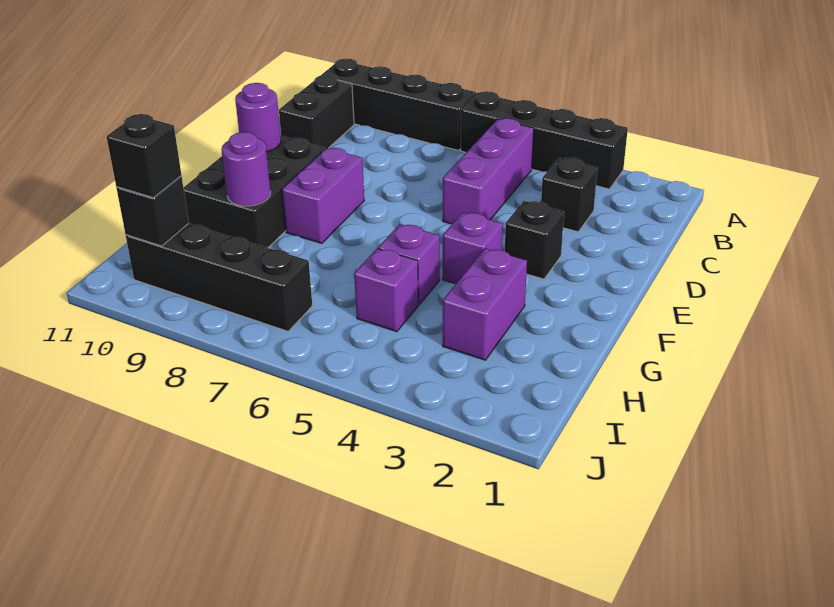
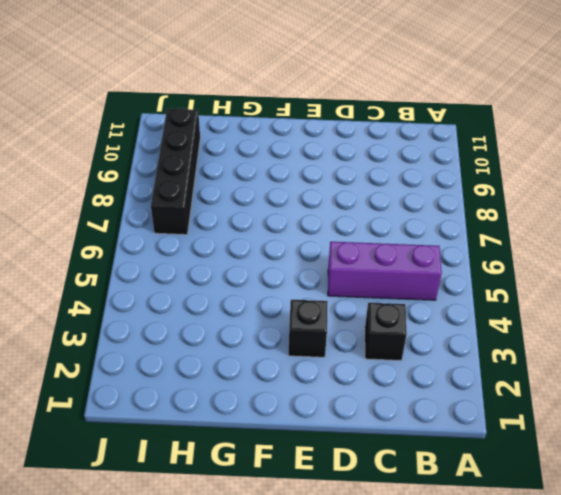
none -> black brick A3:A6 level 1
none -> black brick A7:A10 level 1
none -> black brick B10:C10 level 1

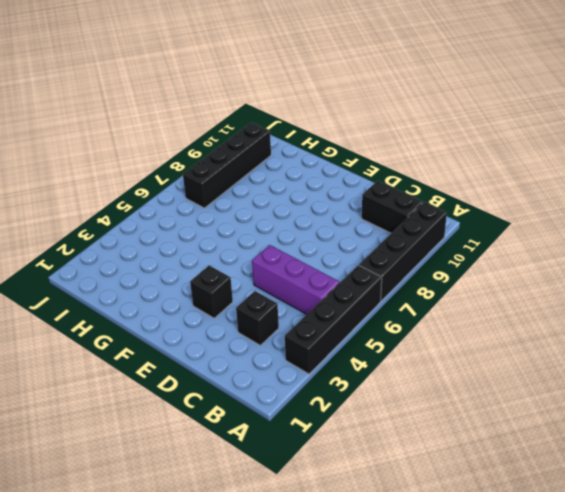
none -> purple brick E8:F8 level 1
none -> black brick E9:G10 level 1
none -> purple brick F4 level 1

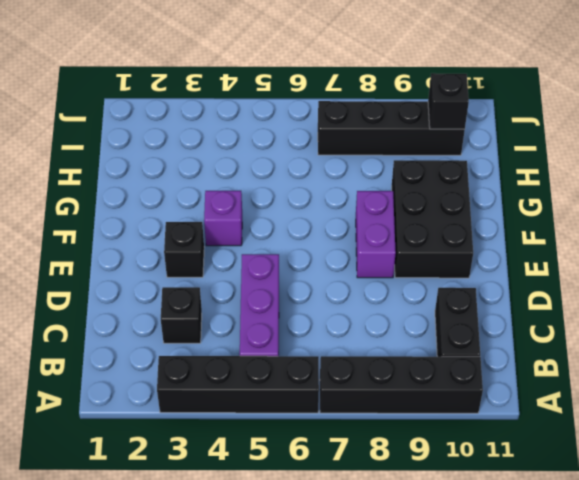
none -> purple brick G3:H3 level 1
none -> purple brick G5 level 1
none -> purple brick H5 level 1

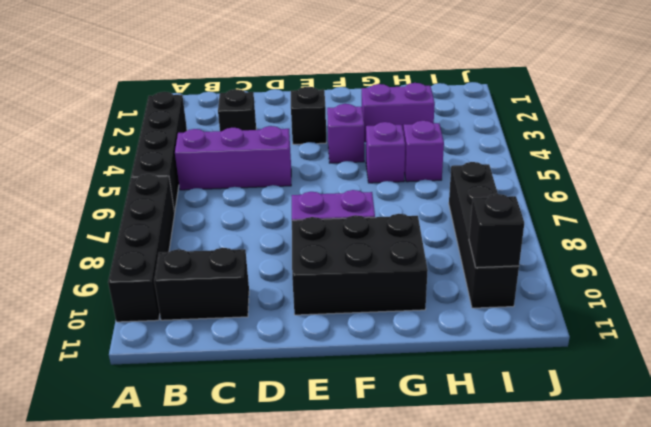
none -> purple round brick E10 level 2
none -> purple round brick G9 level 2
none -> black brick I10 level 3

